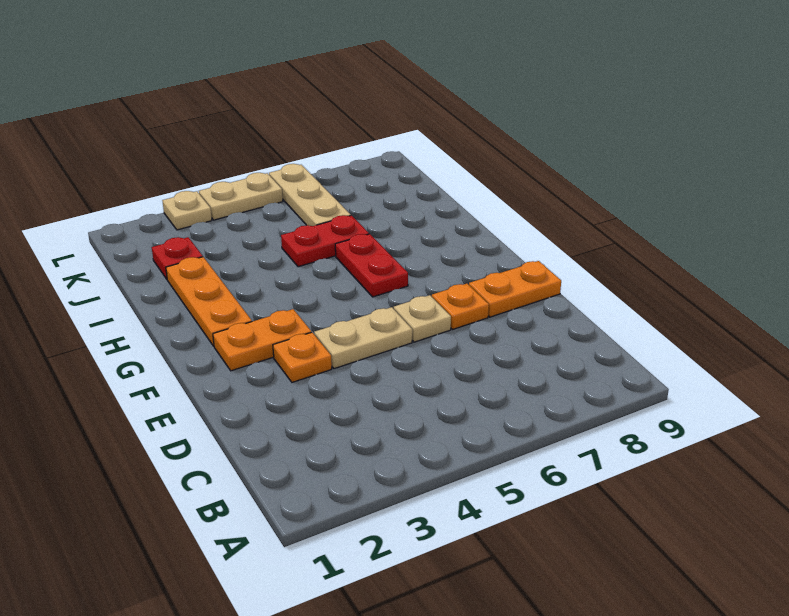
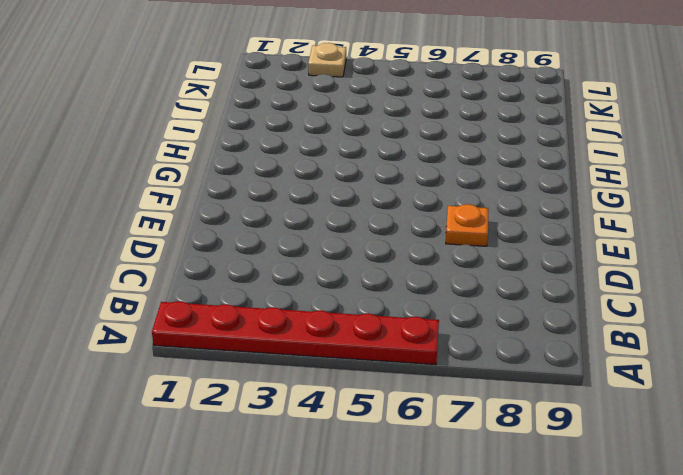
red plate A1:A6 level 1 -> none
none -> orange plate E3 level 1
none -> tan plate E4:E5 level 1
none -> tan plate E6 level 1

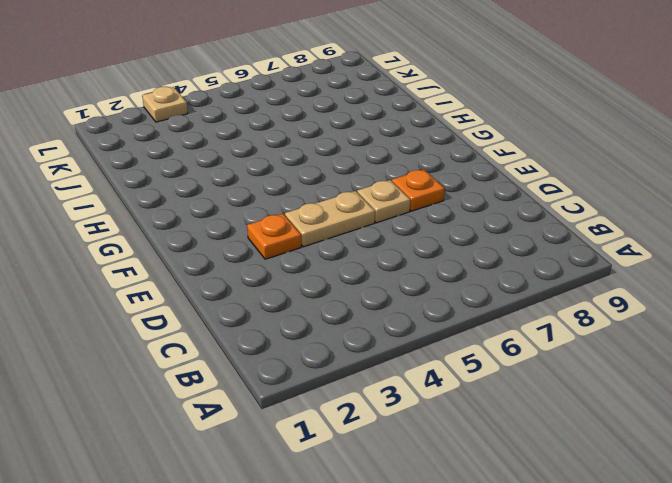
none -> orange plate E8:E9 level 1
none -> orange plate F2:F3 level 1
none -> orange plate G2:I2 level 1

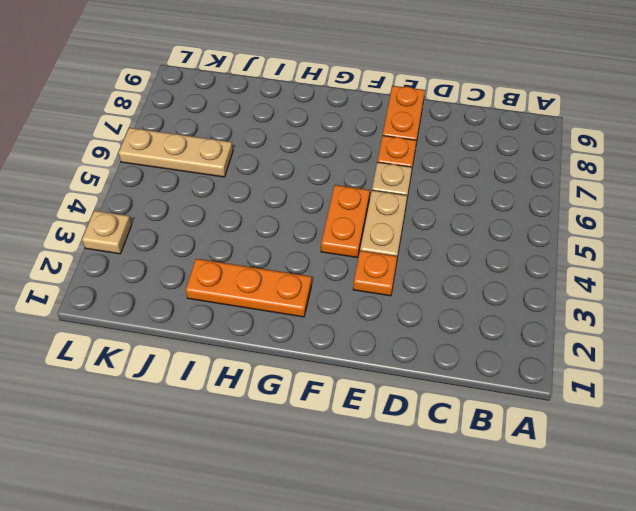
orange plate F4:F5 level 1 -> orange plate F2:F3 level 1
none -> red plate G6:H6 level 1
none -> red plate I5:I6 level 1
none -> red plate J2 level 1

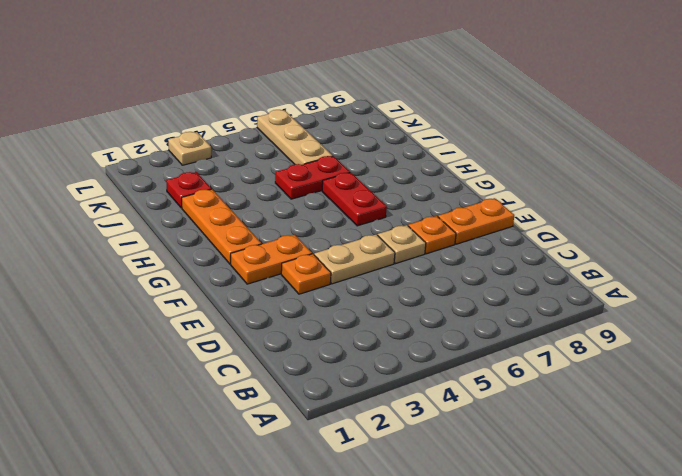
none -> tan plate L4:L5 level 1

